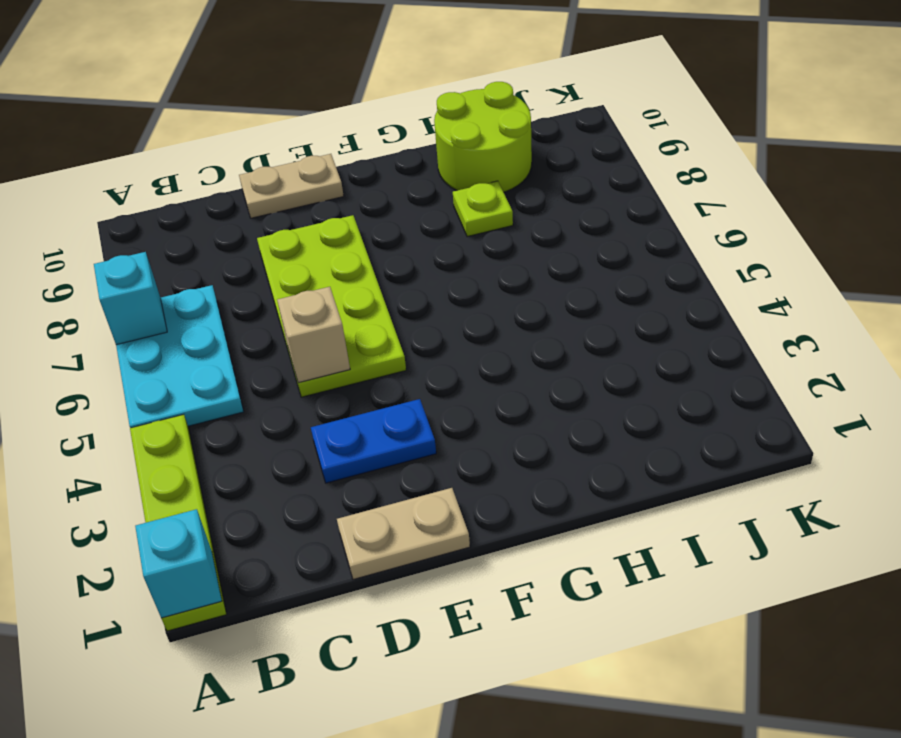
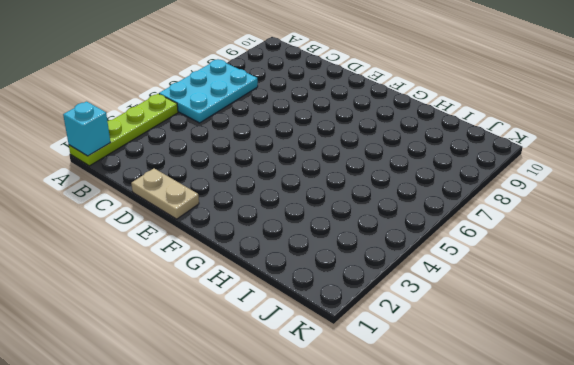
none -> blue plate D3:E3 level 1
none -> lime plate D5:E8 level 1

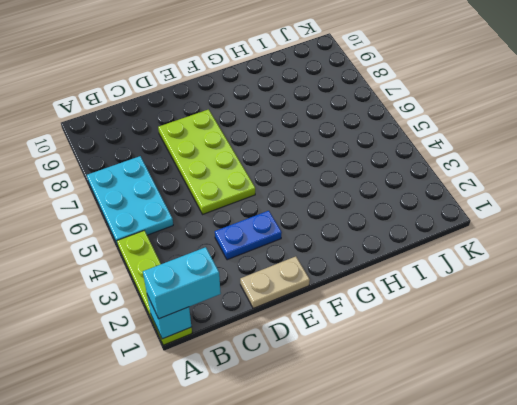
cyan brick A1:B1 level 3 -> none
none -> tan plate D10:E10 level 1
none -> lime plate H8 level 1

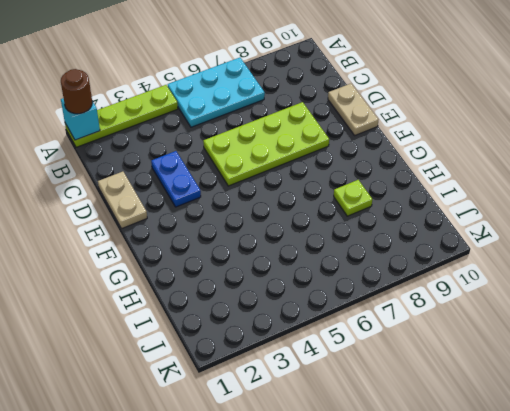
brown round brick A1 level 3 -> none
none -> lime round brick H9:I10 level 1
none -> cyan brick A7 level 2

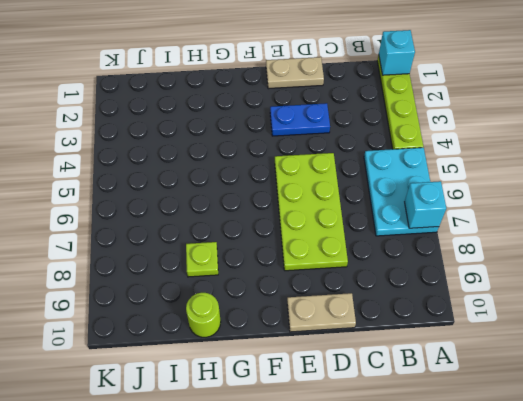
lime round brick H10 level 1 -> lime round brick H9:I10 level 1
none -> tan brick D5 level 2

